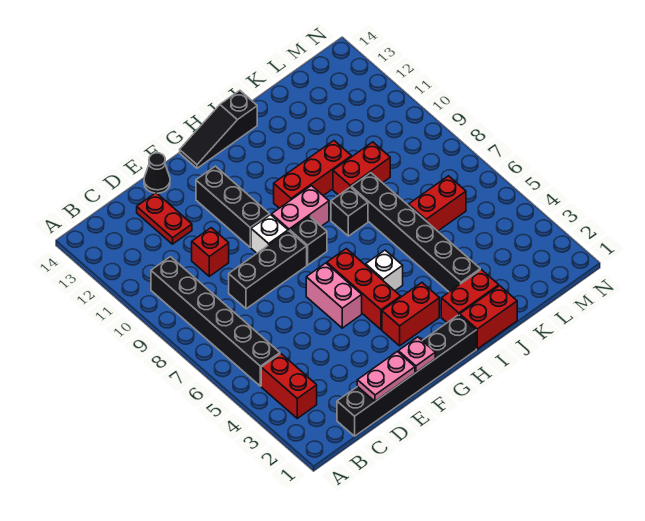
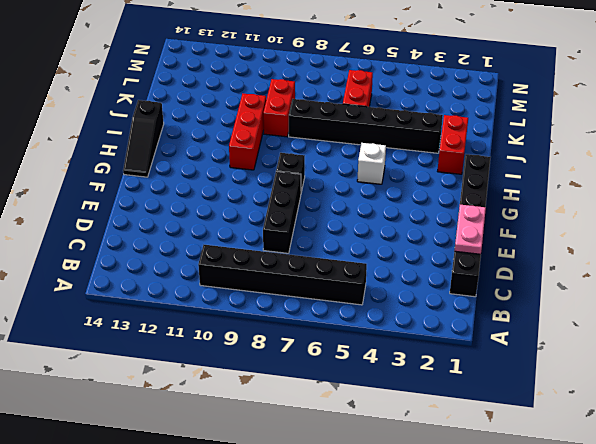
none -> red brick B3:B4 level 1
none -> red brick D10 level 1
none -> red plate D12:D13 level 1

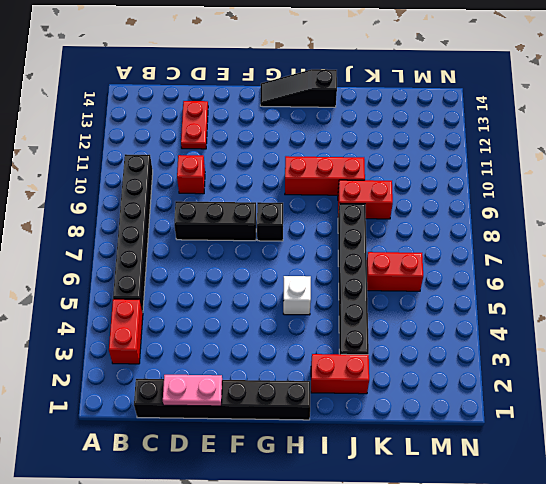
none -> black cone E14 level 1
none -> pink brick F5:F6 level 1
none -> white brick F9 level 1

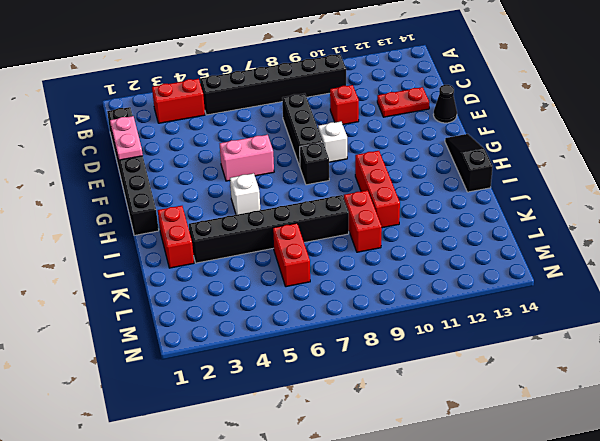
none -> black brick F10:F12 level 1
none -> red brick G3:H3 level 1
none -> red brick G4:G6 level 1

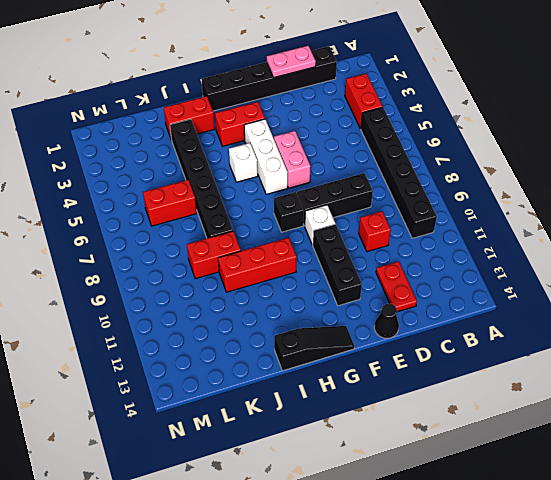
white brick G4:G6 level 1 -> red brick G4:G6 level 1
none -> pink brick G9:H9 level 1
none -> red brick I1:J1 level 1
none -> black brick I8 level 1

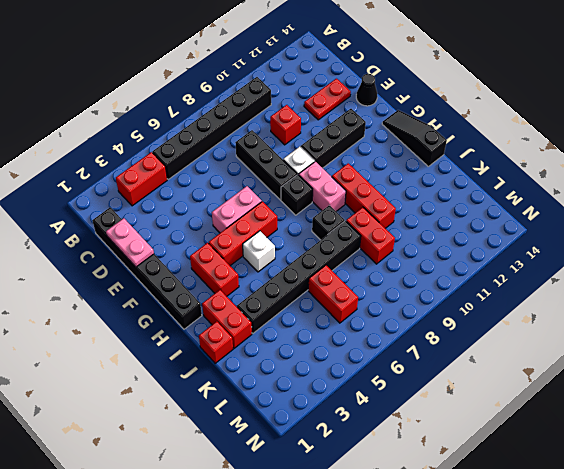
red brick J1 level 1 -> red brick I1:J1 level 1
none -> pink plate F1 level 2

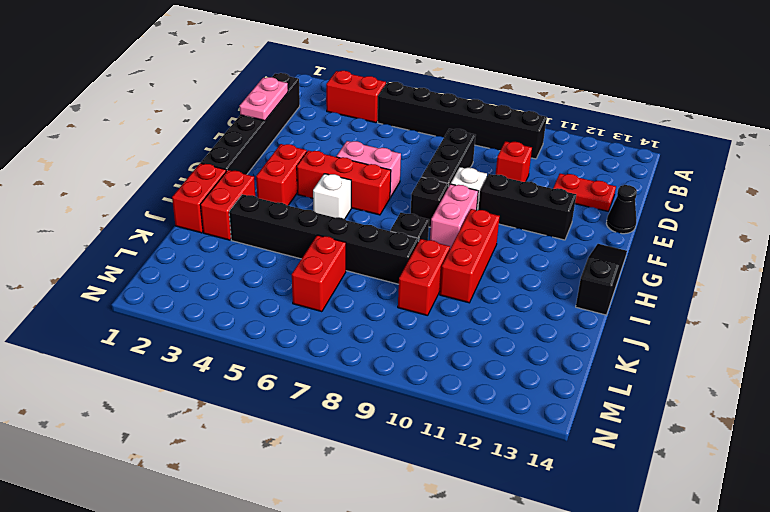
none -> pink plate F1 level 2

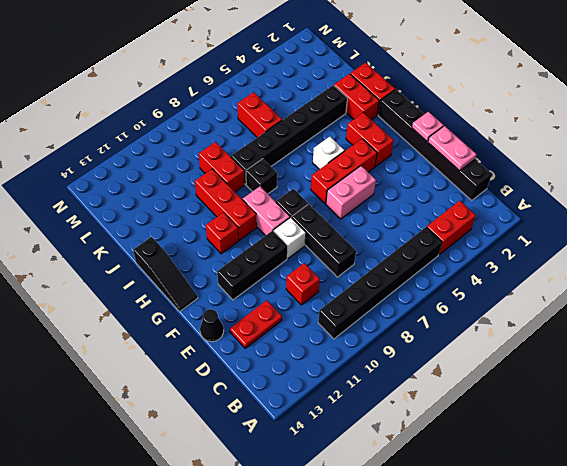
red brick H11 level 1 -> none

